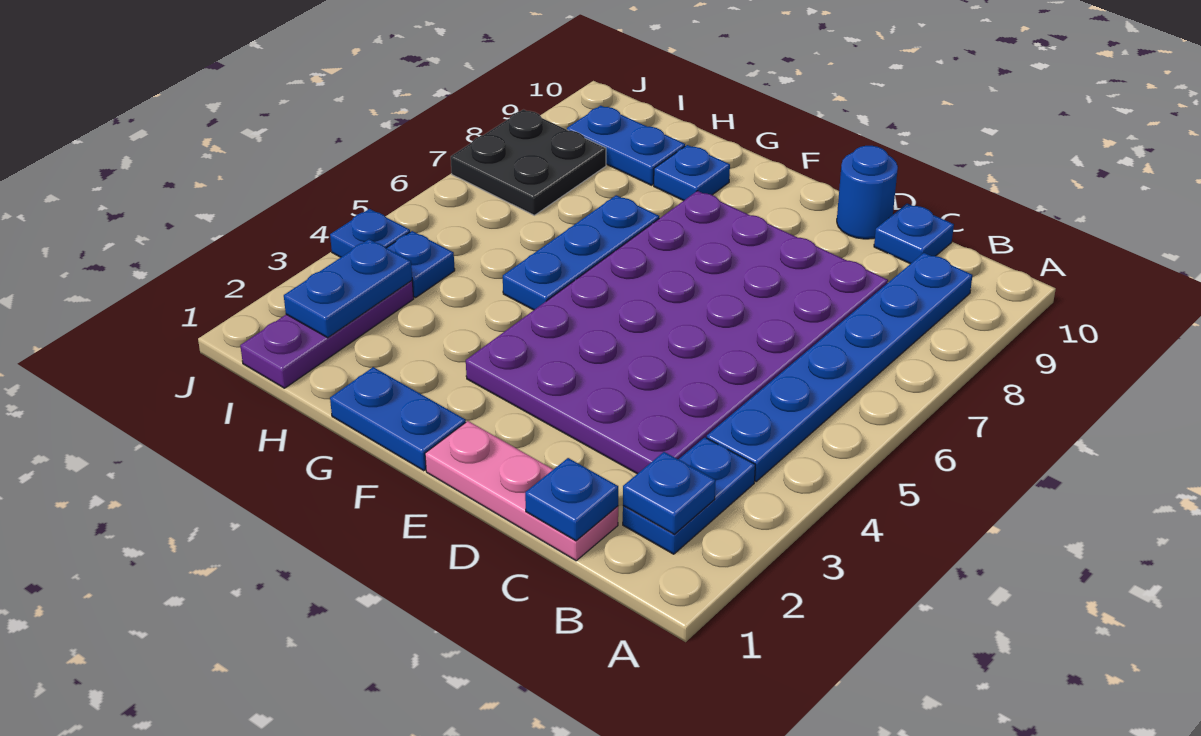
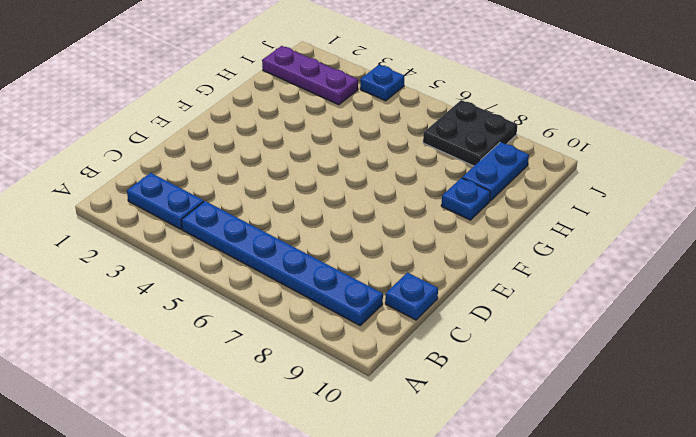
none -> pink plate C1:E1 level 1
none -> purple plate C3:F8 level 1
none -> blue round brick D10 level 1

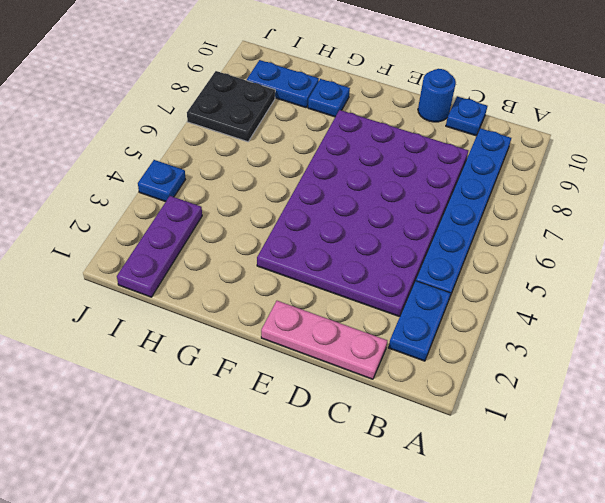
none -> blue plate F1:G1 level 1
none -> blue plate G5:G7 level 1
none -> blue plate I4 level 1

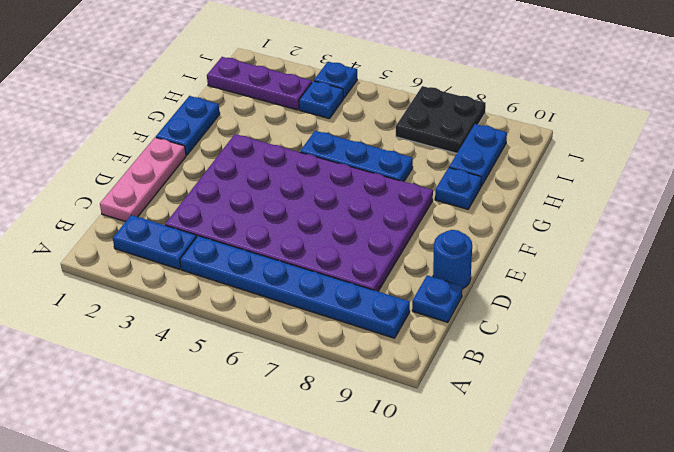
none -> blue plate B2 level 2
none -> blue plate C1 level 2
none -> blue plate I2:I3 level 2

